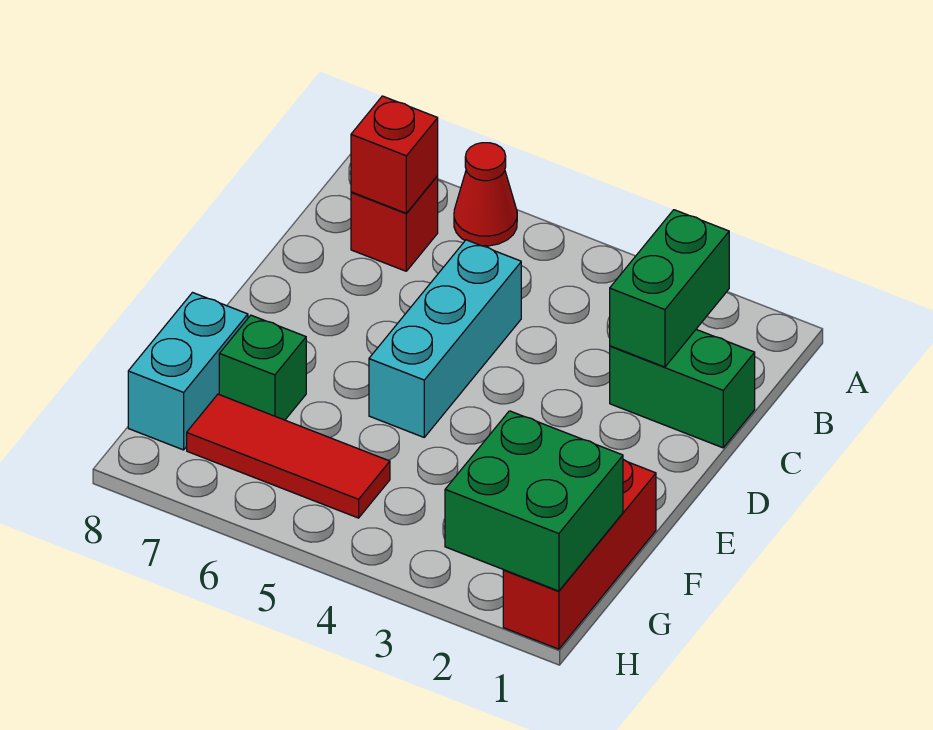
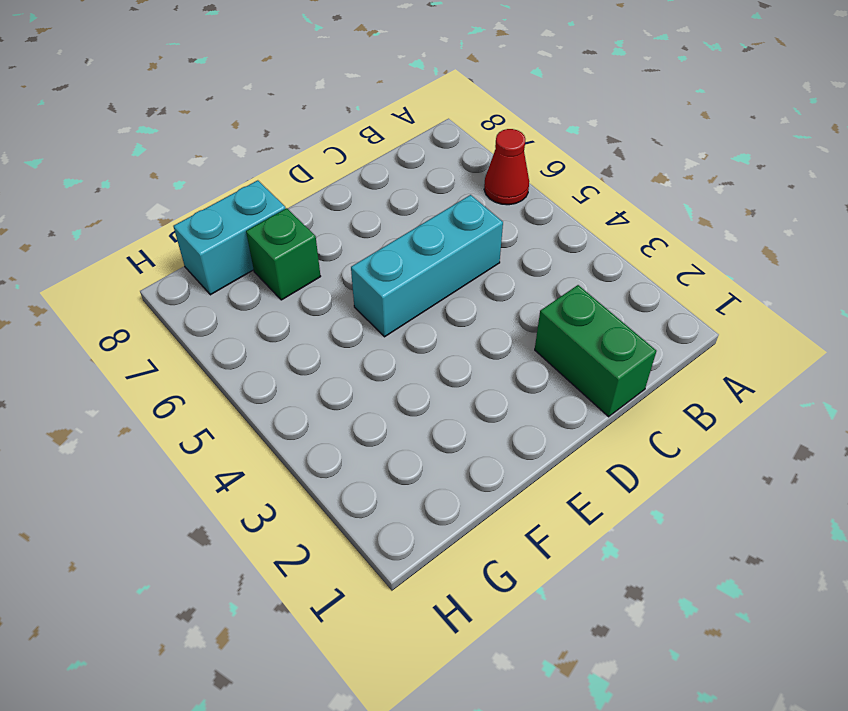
none -> red brick B7 level 1
none -> red brick F1:H1 level 1

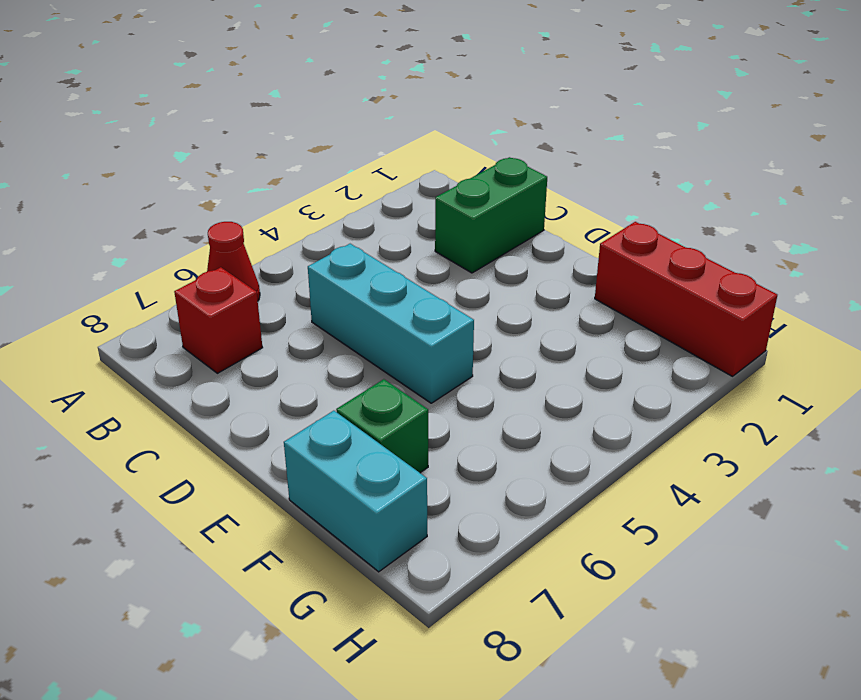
none -> red tile G5:G7 level 1
none -> green brick B2:C2 level 2

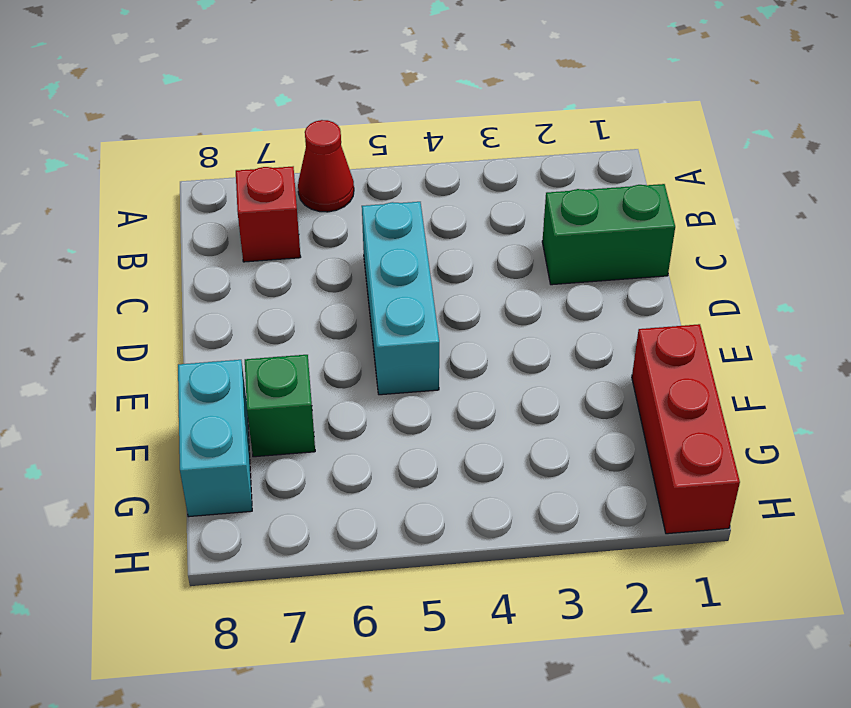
none -> red tile G5:G7 level 1
none -> green brick B2:C2 level 2

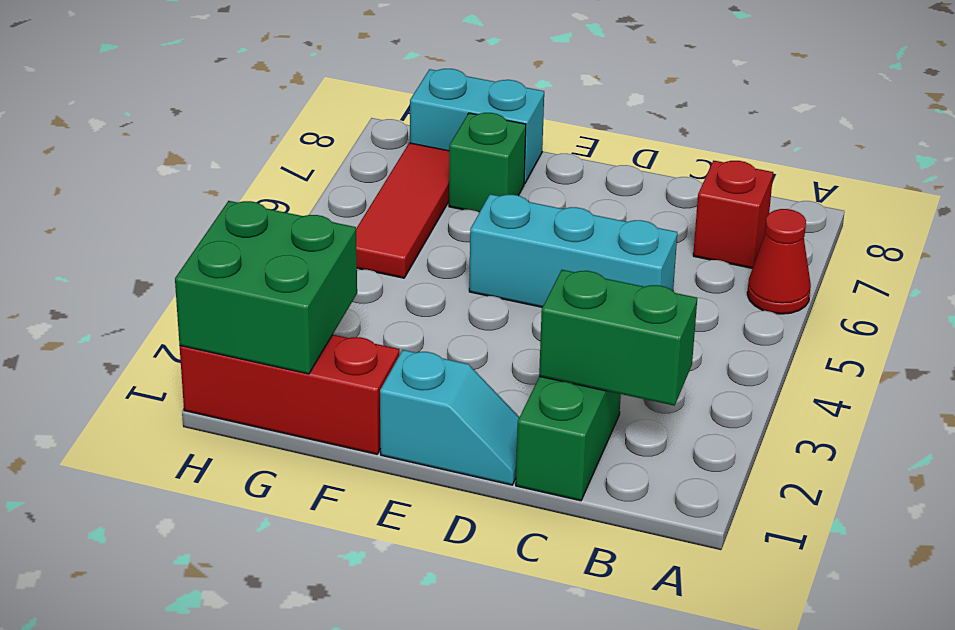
cyan slope D1:E1 level 1 top E -> none
none -> red brick B7 level 2

